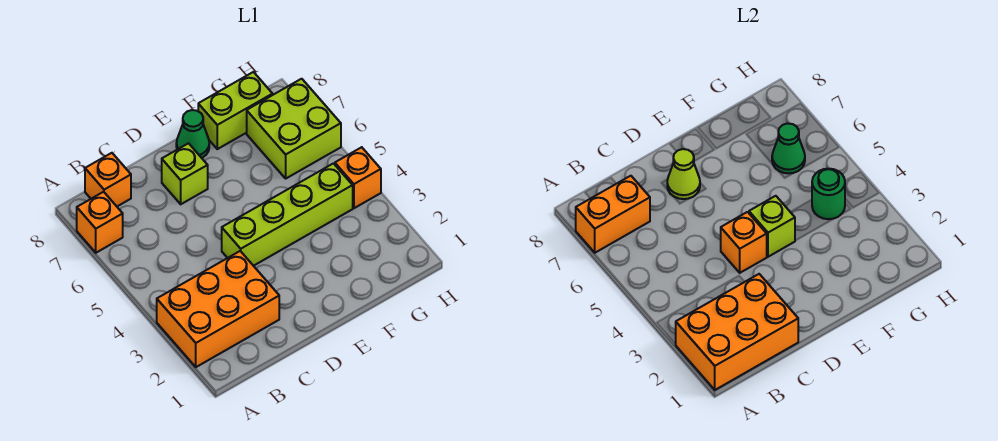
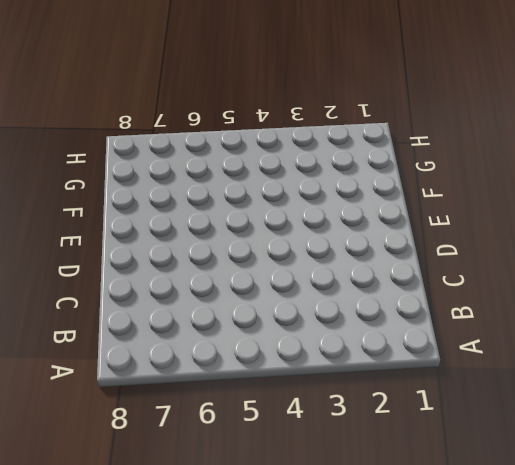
none -> orange brick A2:C3 level 1
none -> orange brick A7 level 1
none -> orange brick B8 level 1

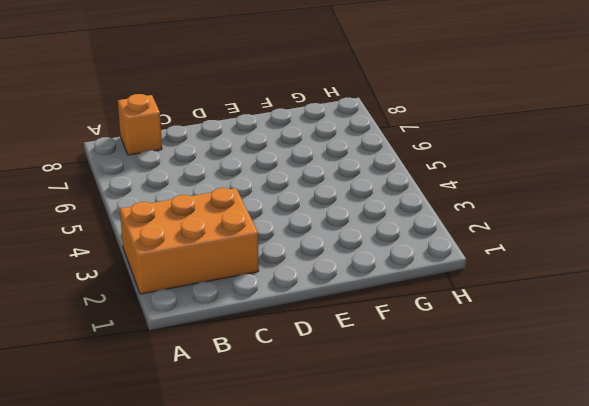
none -> orange brick A7 level 1
none -> lime brick D4:G4 level 1
none -> lime brick D7 level 1

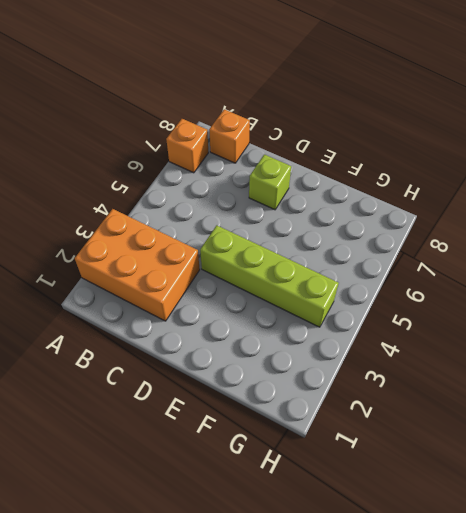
none -> green cone E8 level 1
none -> lime brick F8:G8 level 1
none -> lime brick G6:H7 level 1

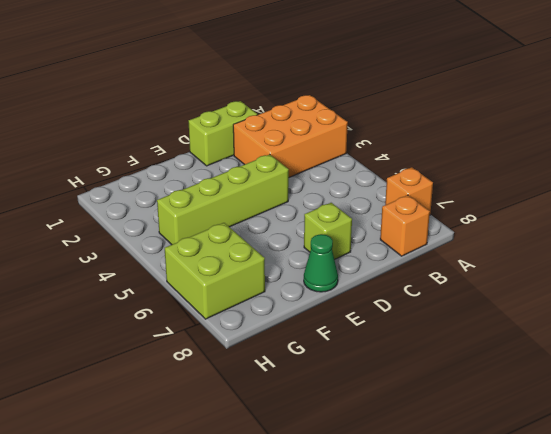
lime brick C1:D1 level 1 -> lime brick F8:G8 level 1
none -> orange brick H4 level 1
none -> orange brick A1:C2 level 2
none -> orange brick A7:B7 level 2

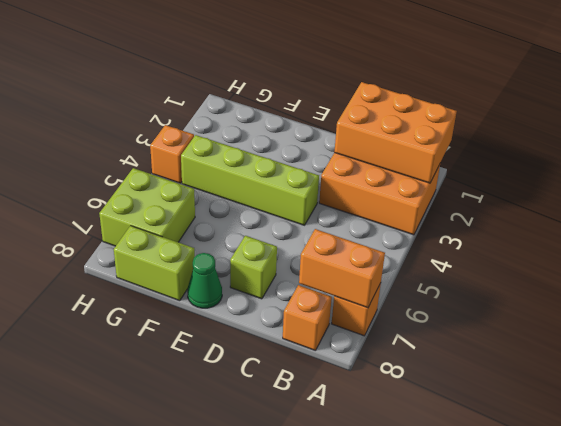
none -> orange brick D4 level 2
none -> lime cone D7 level 2
none -> lime brick E4 level 2

